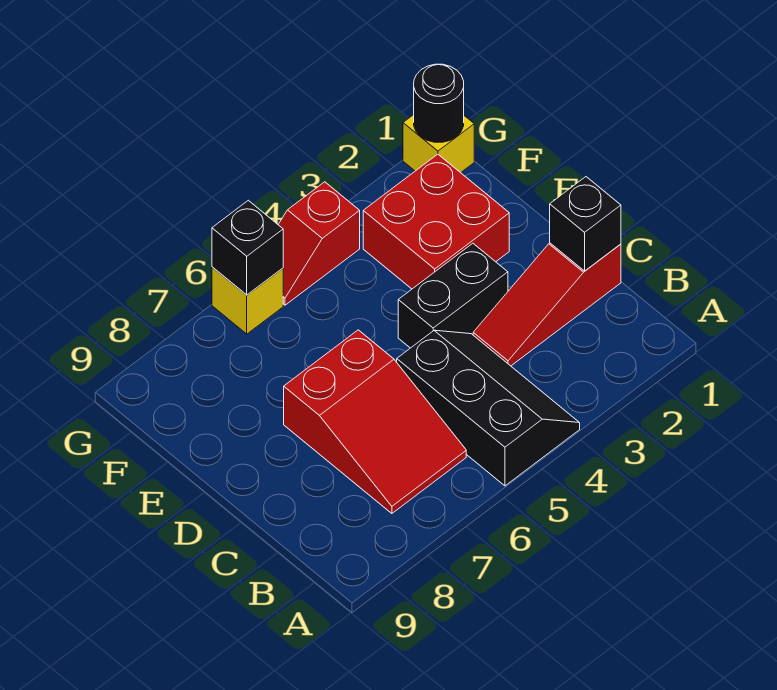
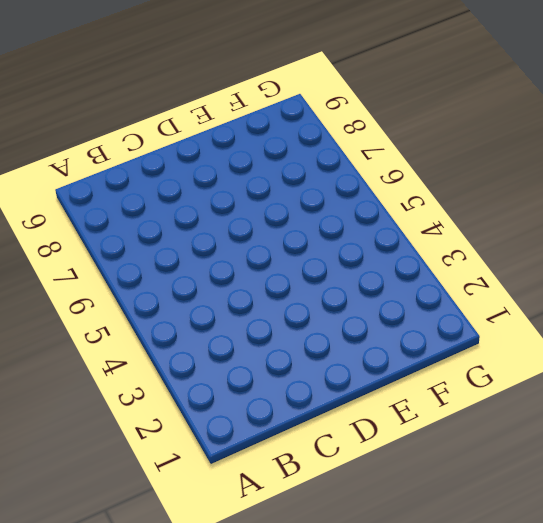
none -> black slope A4:C5 level 1 top 5
none -> red slope B6:D7 level 1 top D

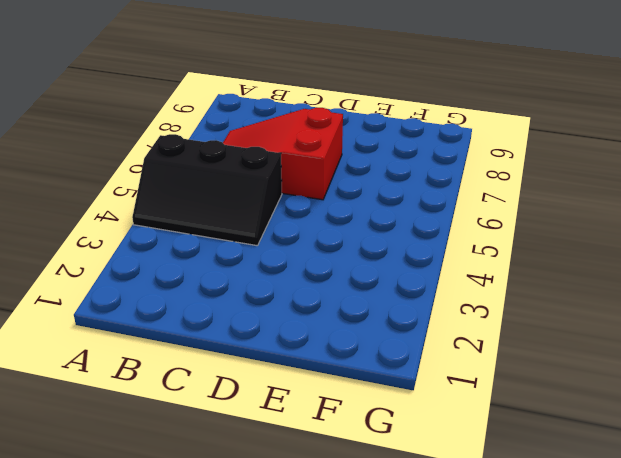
none -> red slope C1:C3 level 1 top 1
none -> black brick D3:D4 level 1

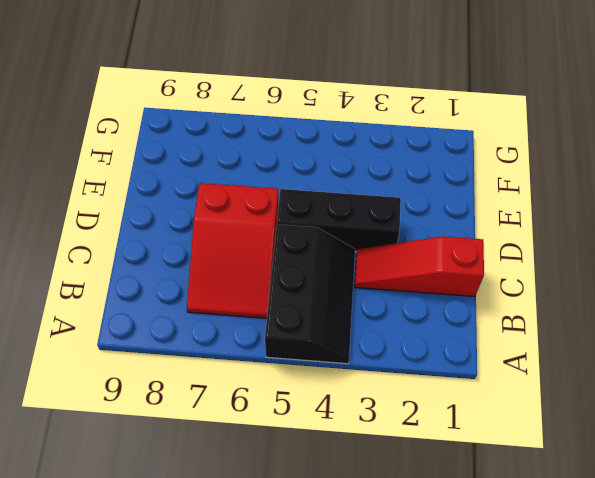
black brick D3:D5 level 1 -> black brick D3:D4 level 1
none -> red brick E2:F3 level 1
none -> yellow brick G1 level 1

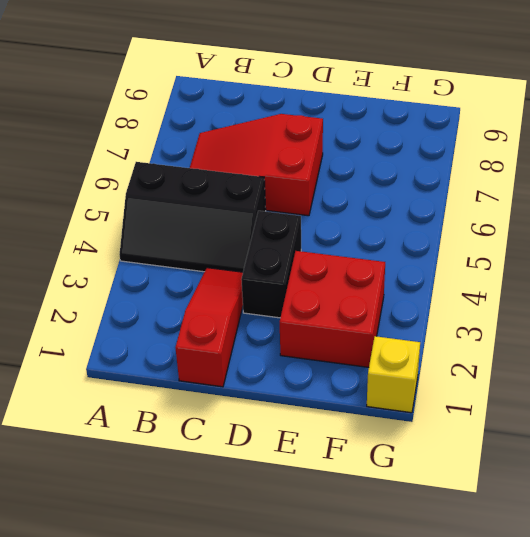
none -> red slope G4:G5 level 1 top 4
none -> yellow brick G6 level 1

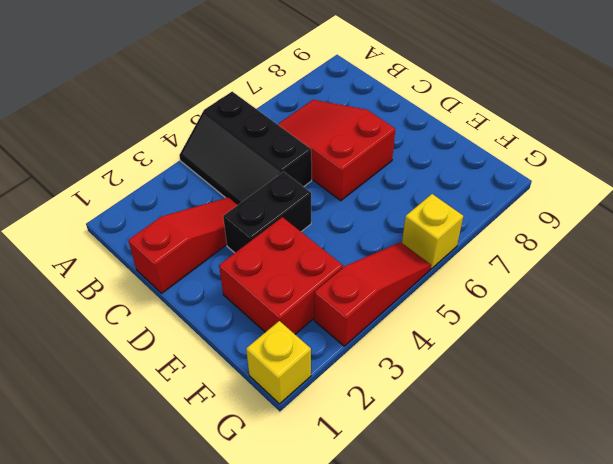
red slope G3:G5 level 1 top 3 -> red slope G4:G5 level 1 top 4
none -> black brick C1 level 2
none -> black round brick G1 level 2

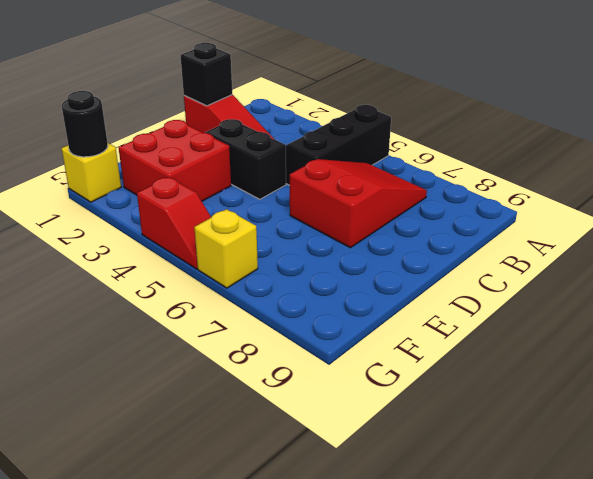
none -> black brick G6 level 2

